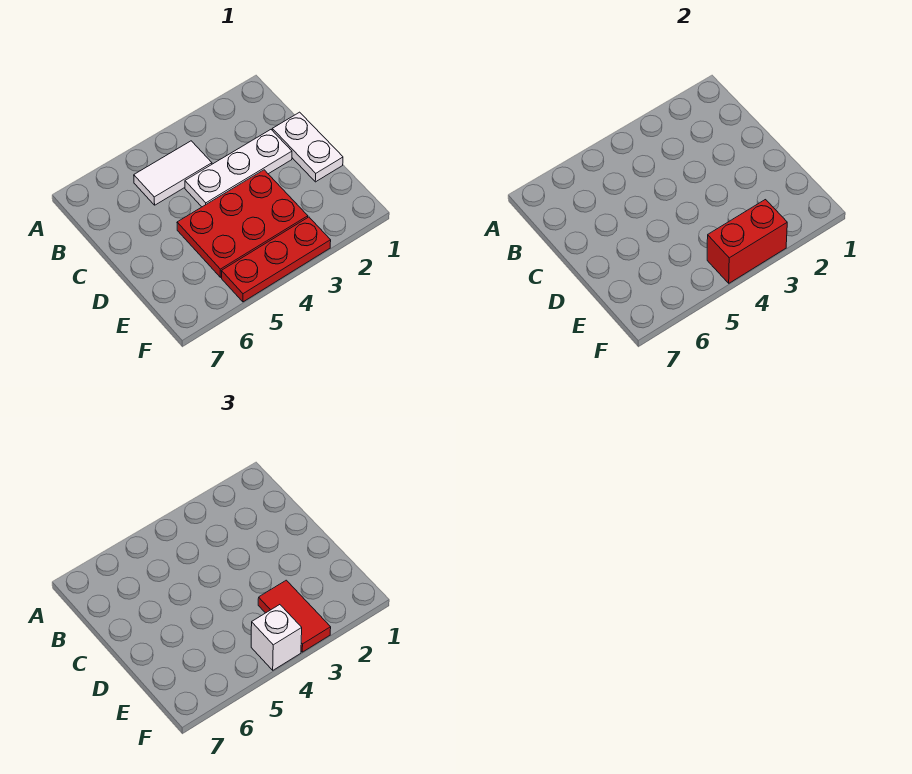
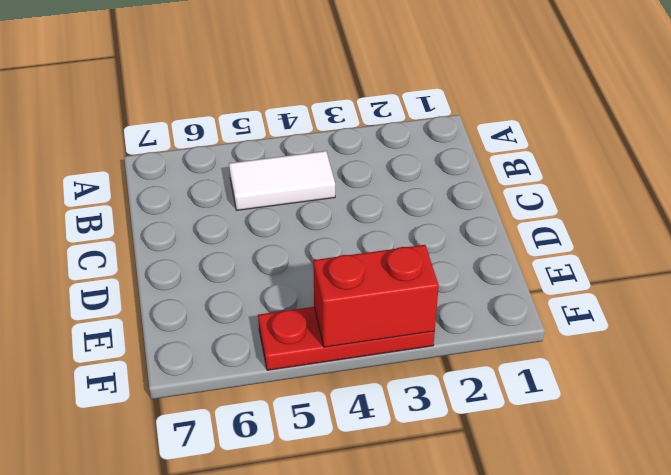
none -> white plate C1:D1 level 1
none -> white plate C2:C4 level 1

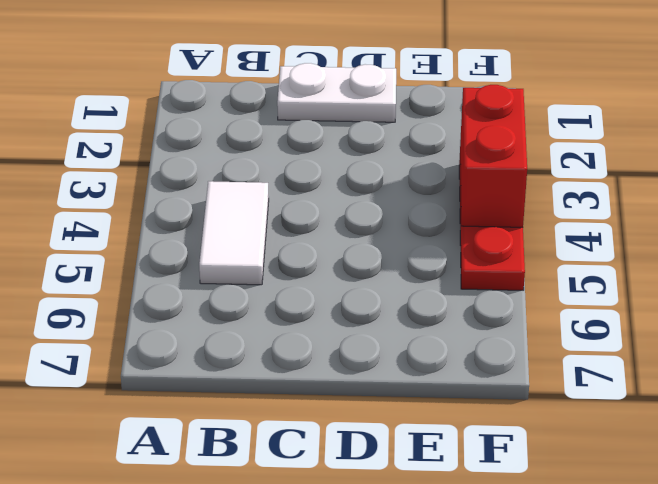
none -> white plate C2:C4 level 1
none -> red plate D3:E5 level 1

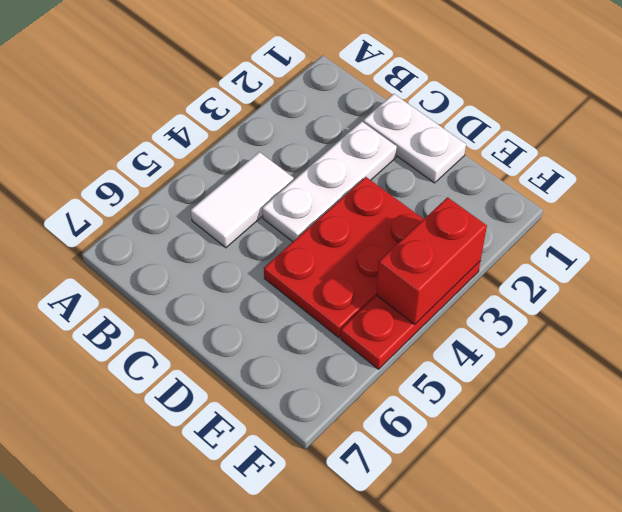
none -> red tile E3:F3 level 3
none -> white brick F4 level 3

